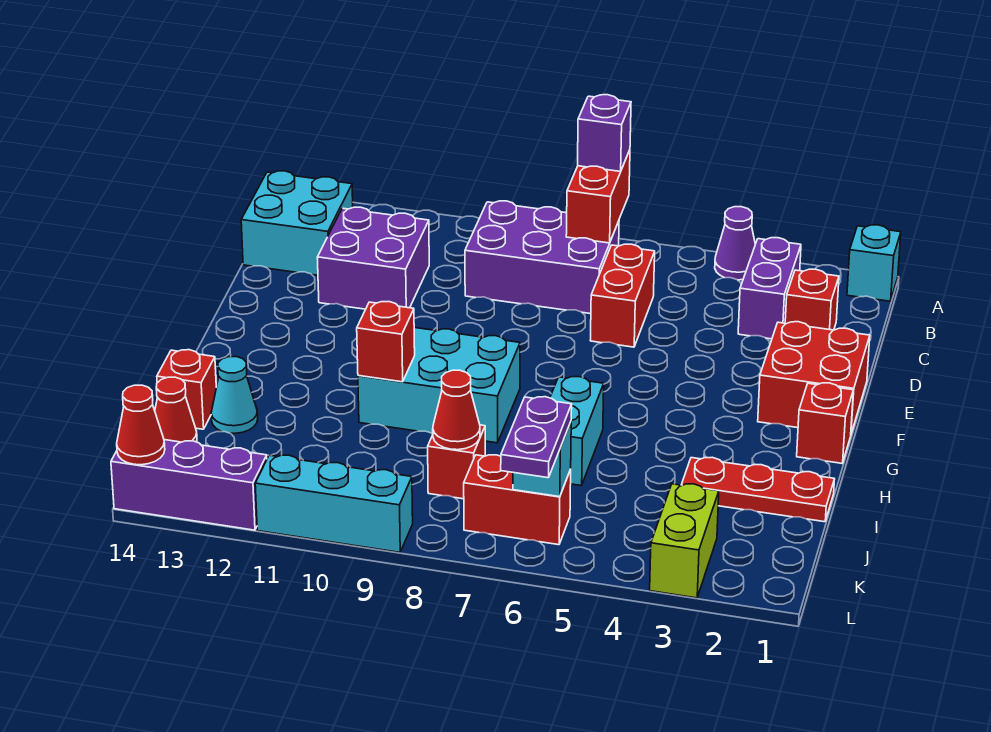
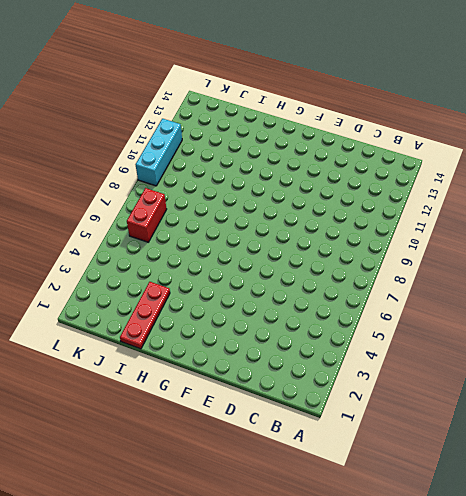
none -> cyan brick A1 level 1
none -> purple cone A4 level 1
none -> purple brick B3:C3 level 1

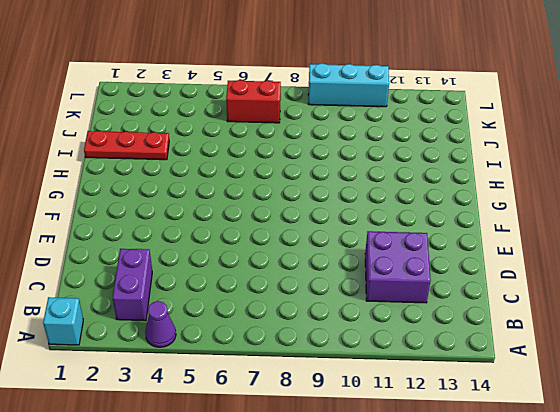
none -> purple brick B7:C9 level 1
none -> cyan brick B13:C14 level 1
none -> red brick C2 level 1

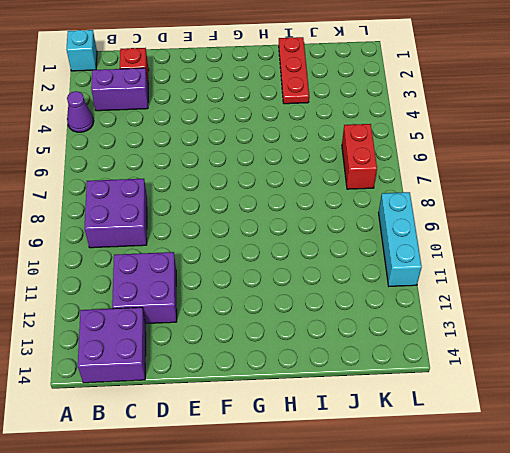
purple brick B8:C9 level 1 -> purple brick B7:C9 level 1
purple brick B13:C14 level 1 -> cyan brick B13:C14 level 1
none -> red brick C6:D6 level 1
none -> red brick E1:F2 level 1
none -> red brick G1 level 1

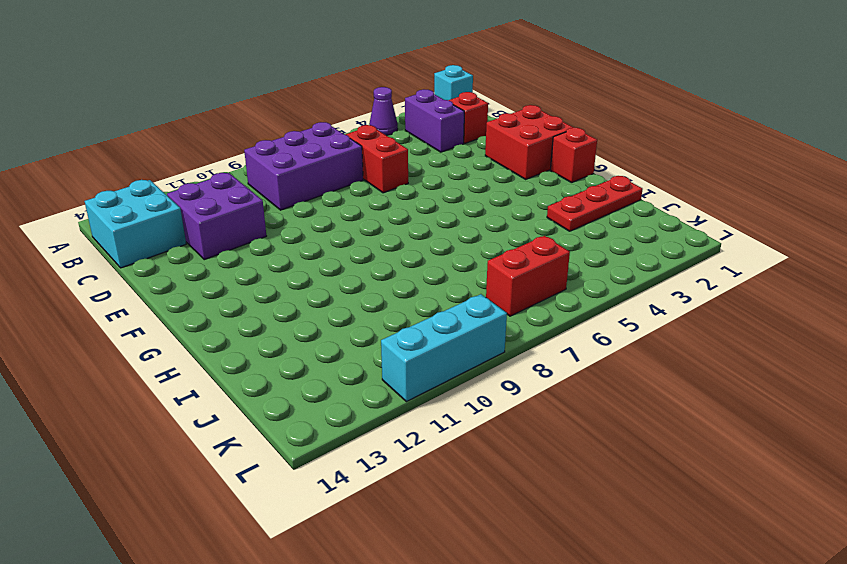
none -> cyan brick G8:H10 level 1
none -> cyan brick H6:I6 level 1
none -> cyan cone I13 level 1

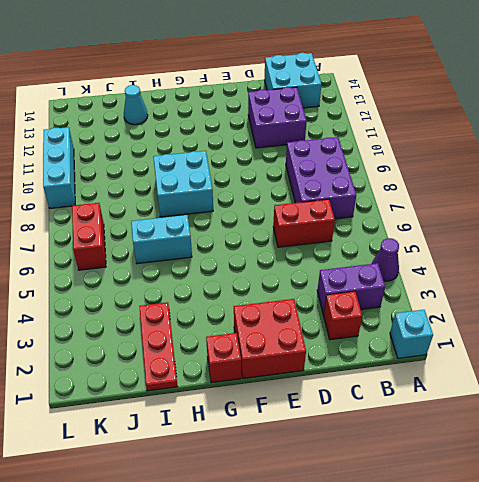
cyan brick G8:H9 level 1 -> cyan brick G8:H10 level 1
none -> red brick I14 level 1
none -> red brick J8 level 1
none -> red cone J14 level 1

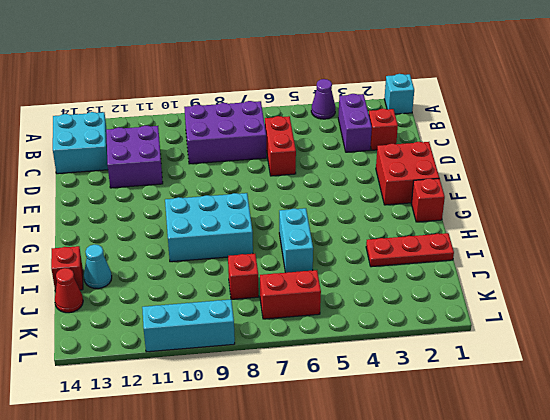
none -> lime brick K3:L3 level 1
none -> purple brick L12:L14 level 1
none -> red brick A7:B7 level 2

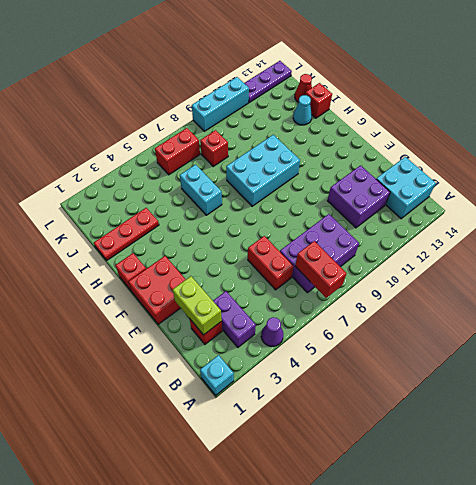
lime brick C2:D2 level 2 -> lime brick K3:L3 level 1
purple plate L12:L14 level 1 -> purple brick L12:L14 level 1
none -> red brick H10 level 2
none -> red cone J8 level 2
none -> cyan brick K6 level 2

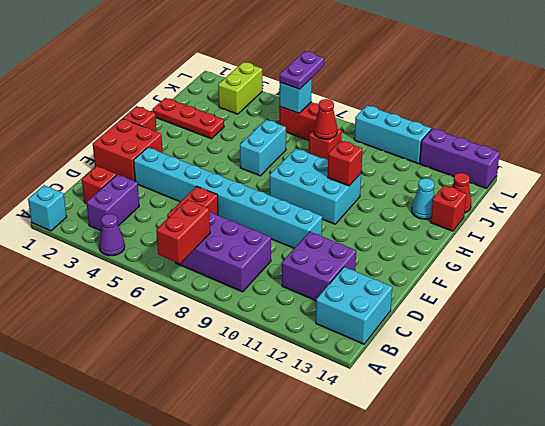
cyan brick E3:E10 level 1 -> none
none -> red cone L14 level 2
none -> purple brick A7 level 3

